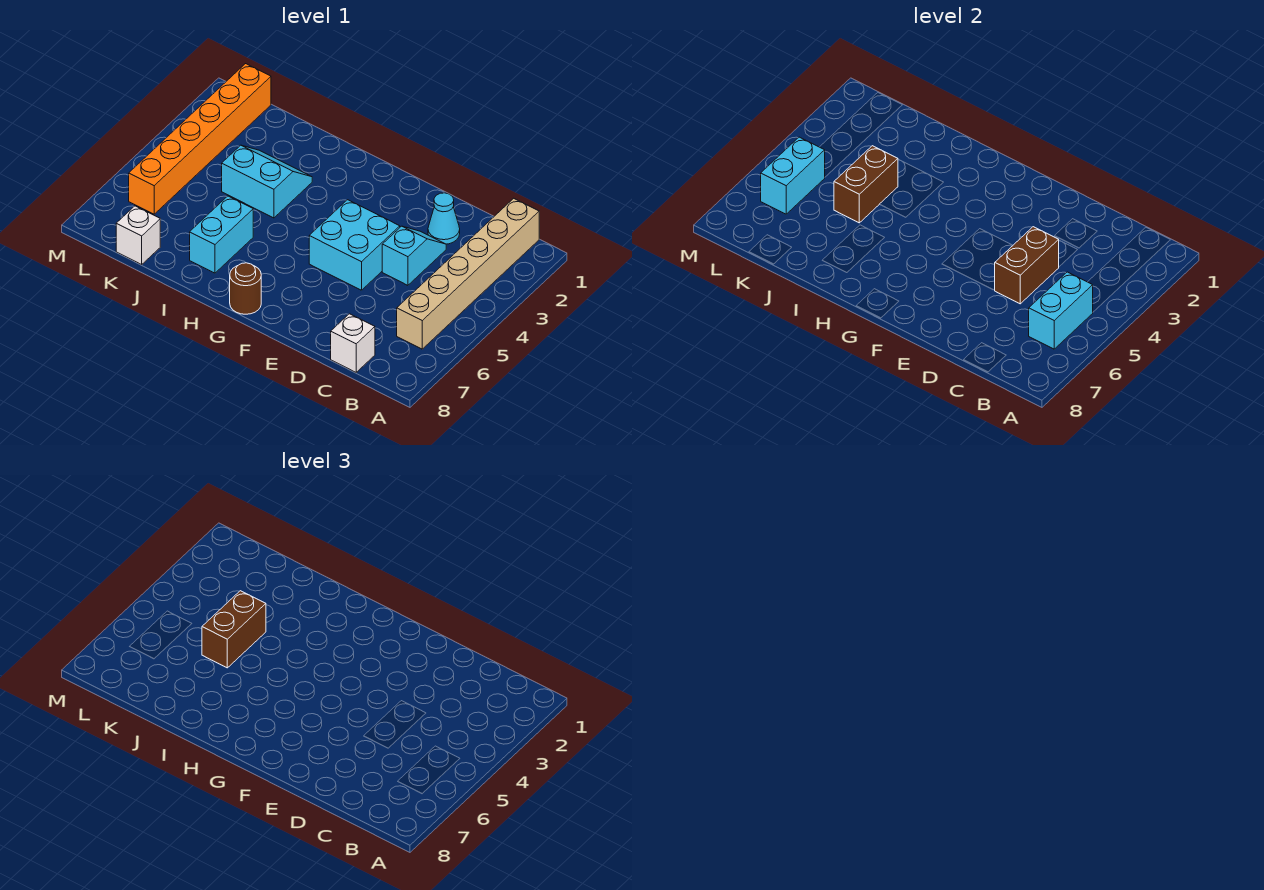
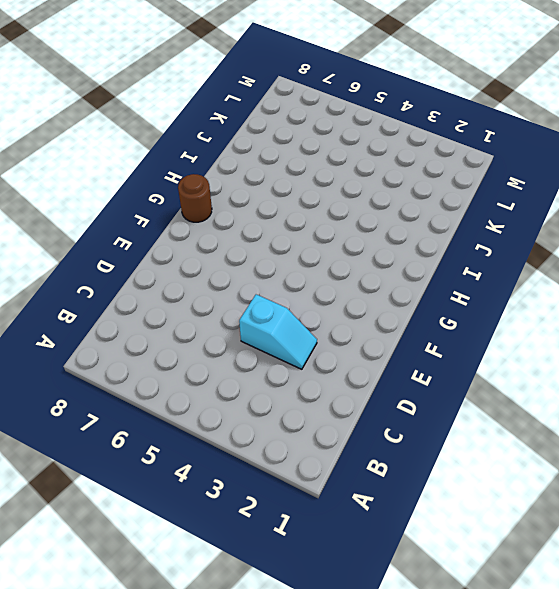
none -> tan brick B1:B6 level 1
none -> white brick C8 level 1
none -> cyan cone D2 level 1

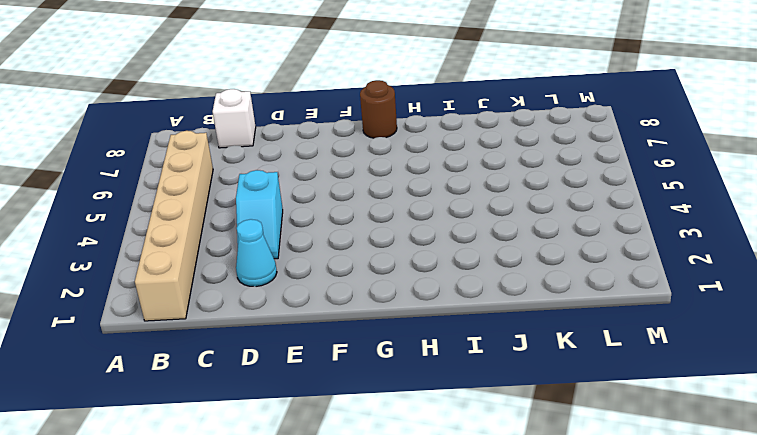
none -> cyan brick E4:F5 level 1
none -> cyan slope I3:J4 level 1 top 4
none -> cyan brick I6:I7 level 1

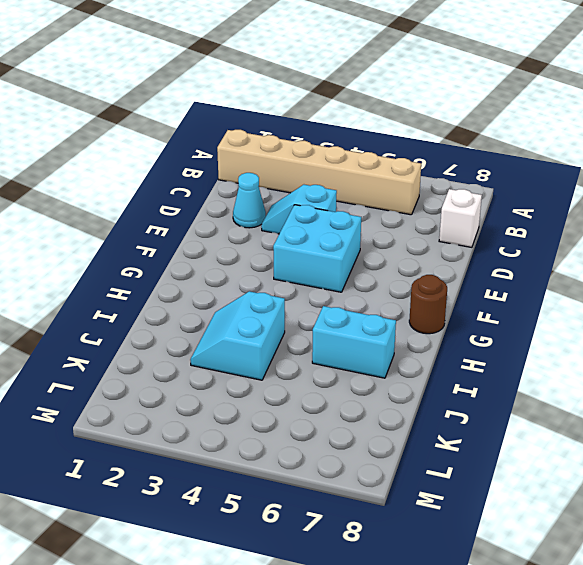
none -> white brick K8 level 1
none -> orange brick L1:L6 level 1
none -> cyan brick B5:B6 level 2

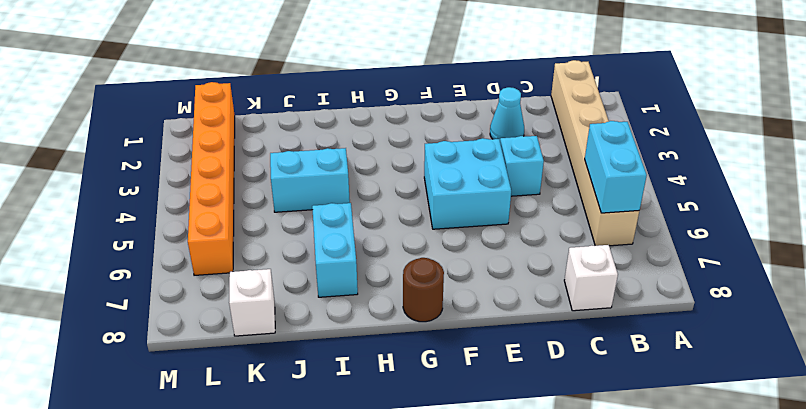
none -> brown brick D4:D5 level 2
none -> brown brick J4:J5 level 2
none -> cyan brick L5:L6 level 2

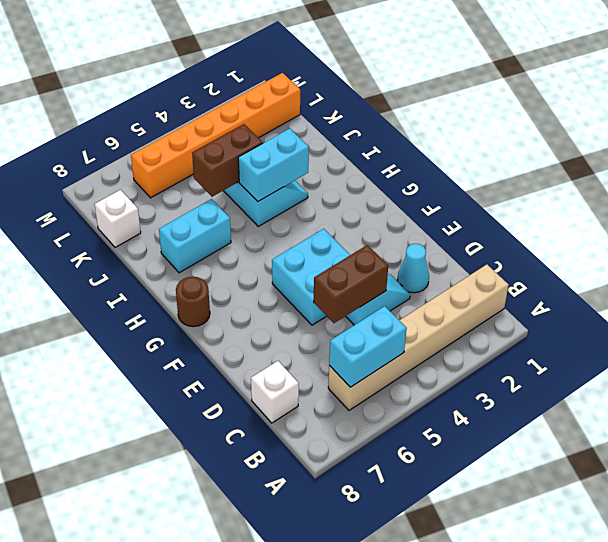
cyan brick I3:I4 level 2 -> cyan brick L5:L6 level 2
none -> brown brick J4:J5 level 3

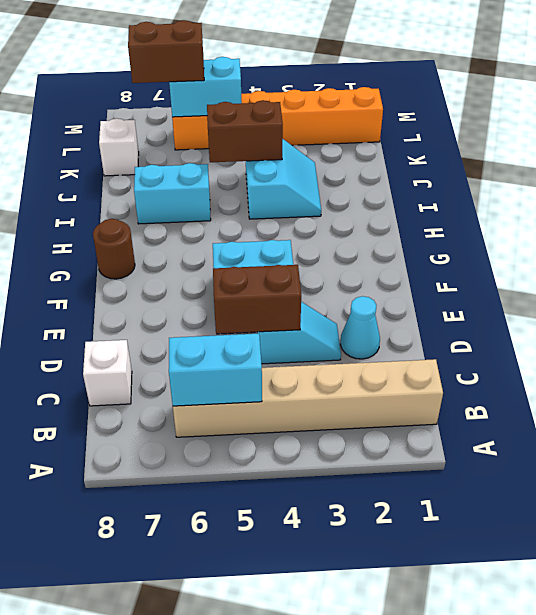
brown brick L6:L7 level 3 -> brown brick J4:J5 level 3

